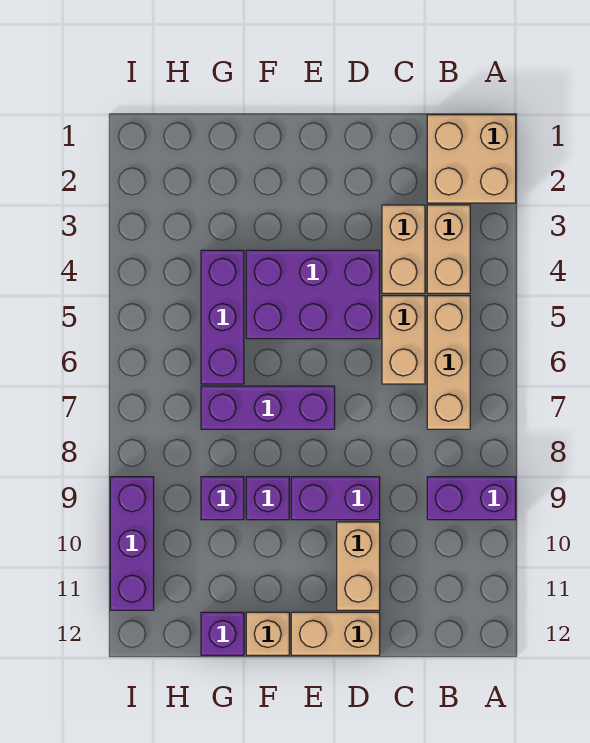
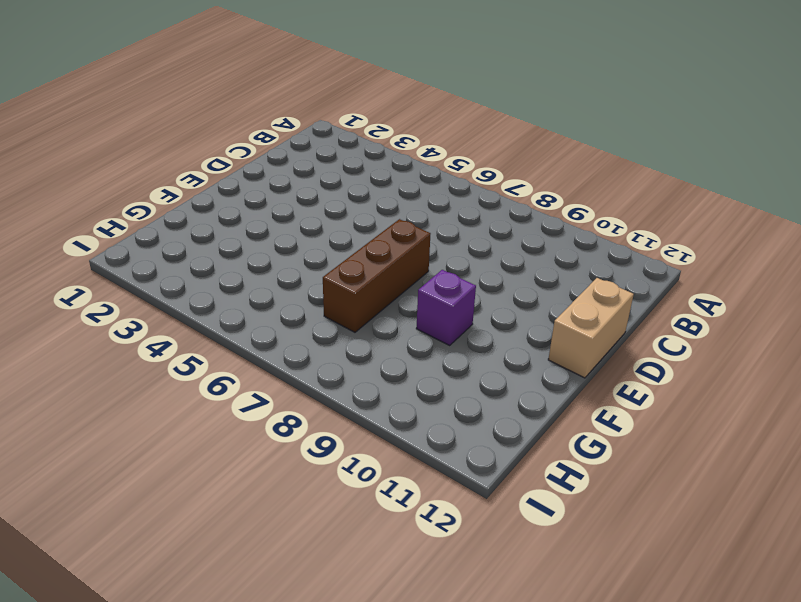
brown brick E7:G7 level 1 -> purple brick E7:G7 level 1
none -> tan brick A1:B2 level 1
none -> purple brick A9:B9 level 1
none -> tan brick B3:B4 level 1

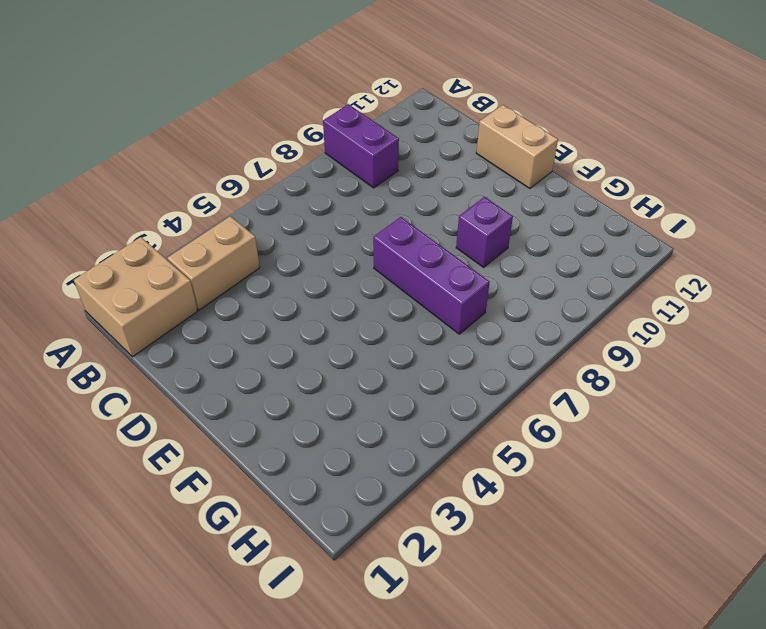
none -> tan brick B5:B7 level 1
none -> tan brick C3:C4 level 1
none -> tan brick C5:C6 level 1

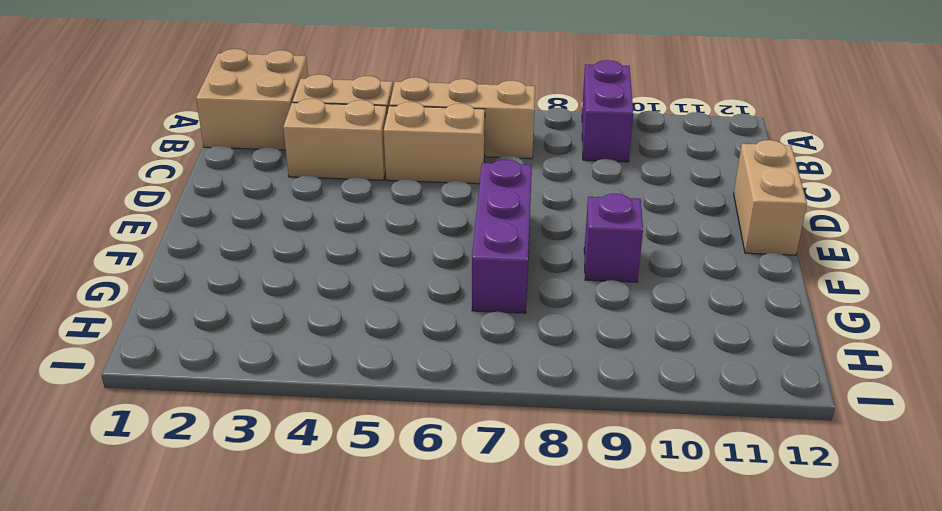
none -> purple brick D4:F5 level 1
none -> purple brick D9:E9 level 1
none -> tan brick D10:D11 level 1

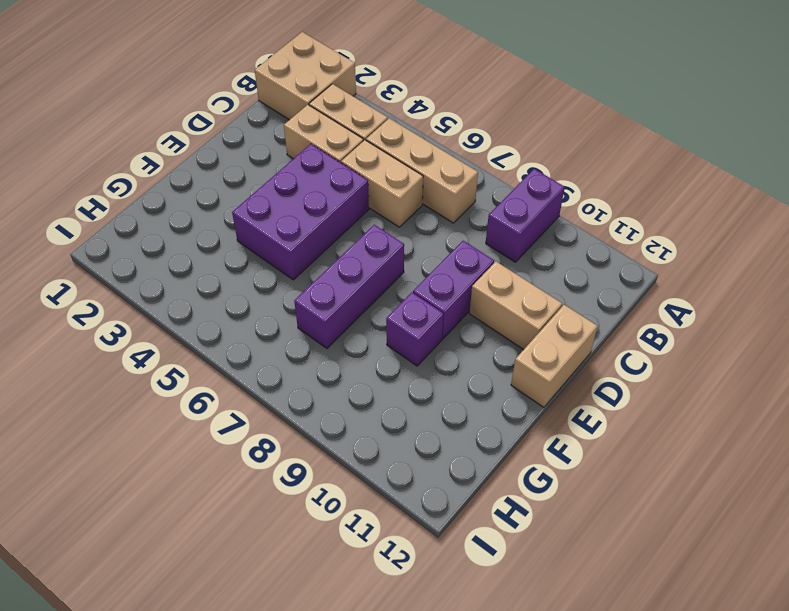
none -> tan brick F12 level 1
none -> purple brick G4:G6 level 1
none -> purple brick G9 level 1

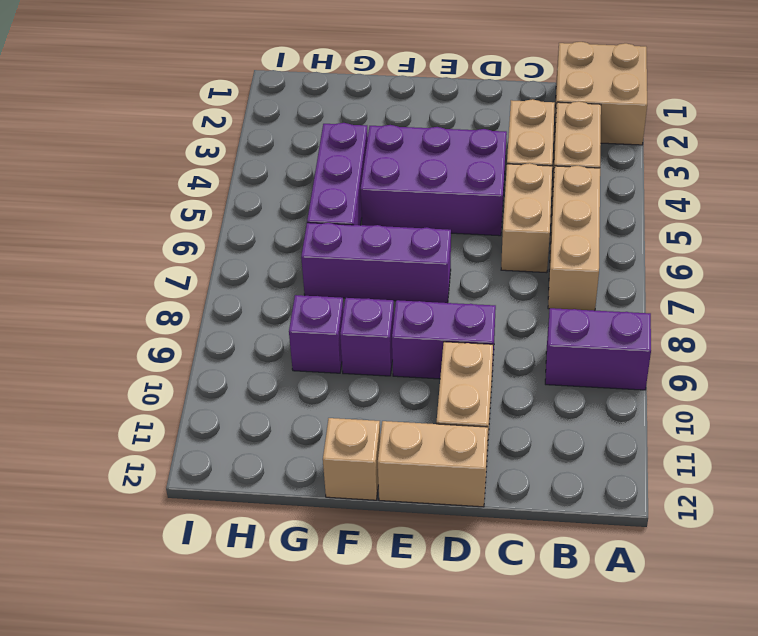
none -> purple brick G12 level 1
none -> purple brick I9:I11 level 1

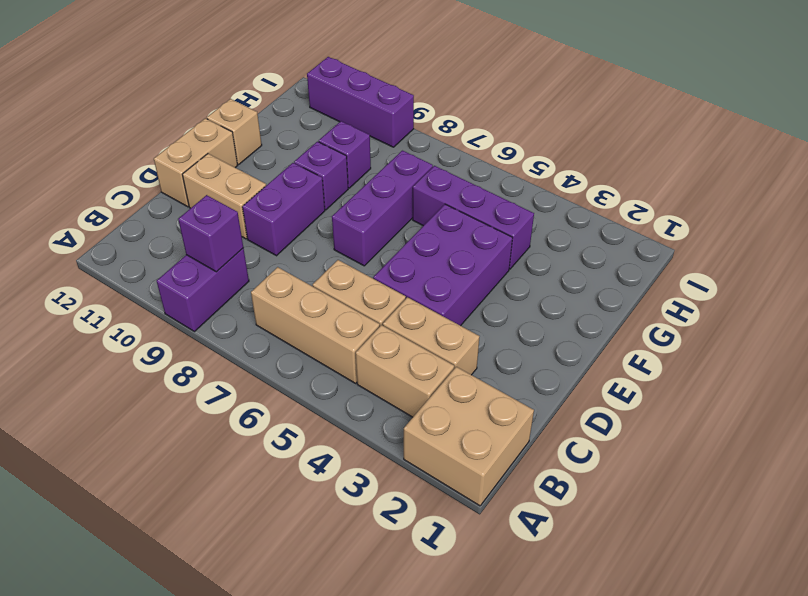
purple brick B9 level 2 -> purple brick G12 level 1

